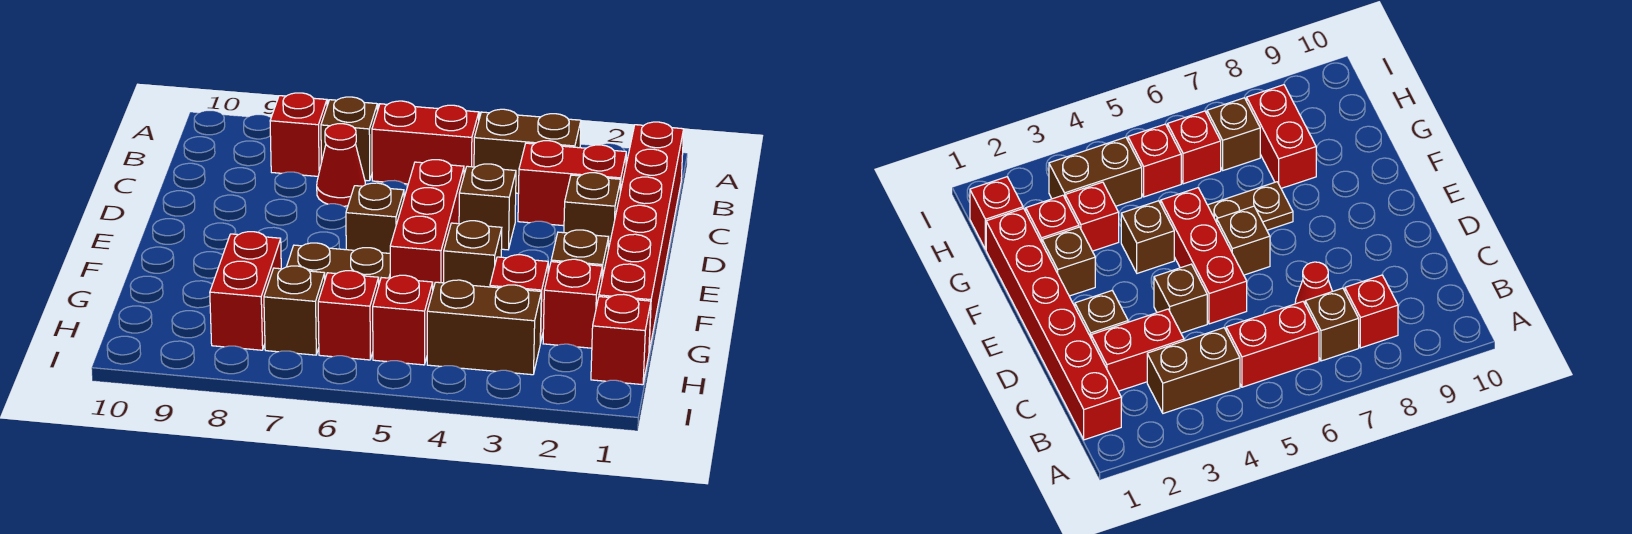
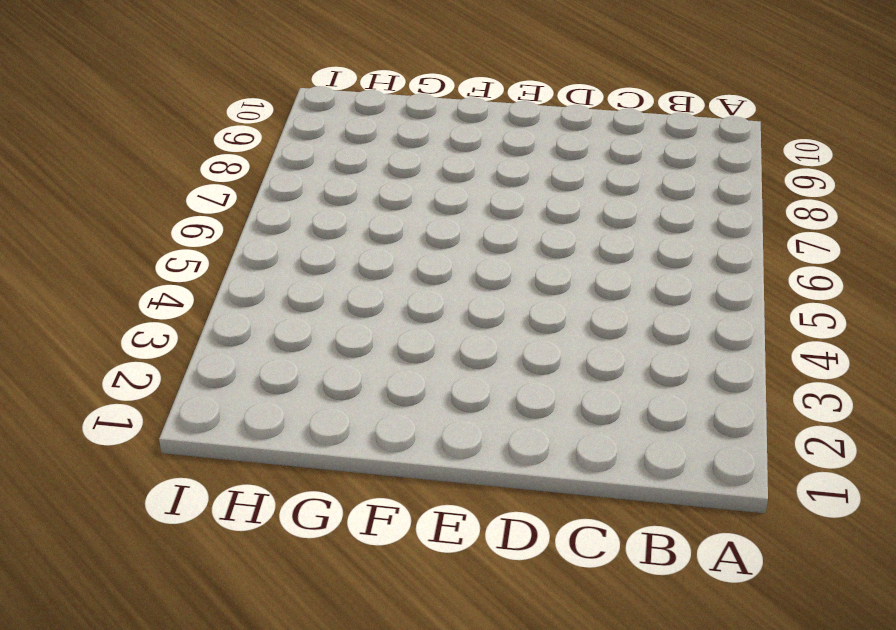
none -> red brick B1:G1 level 1
none -> brown brick B3:B4 level 1
none -> red brick B5:B6 level 1

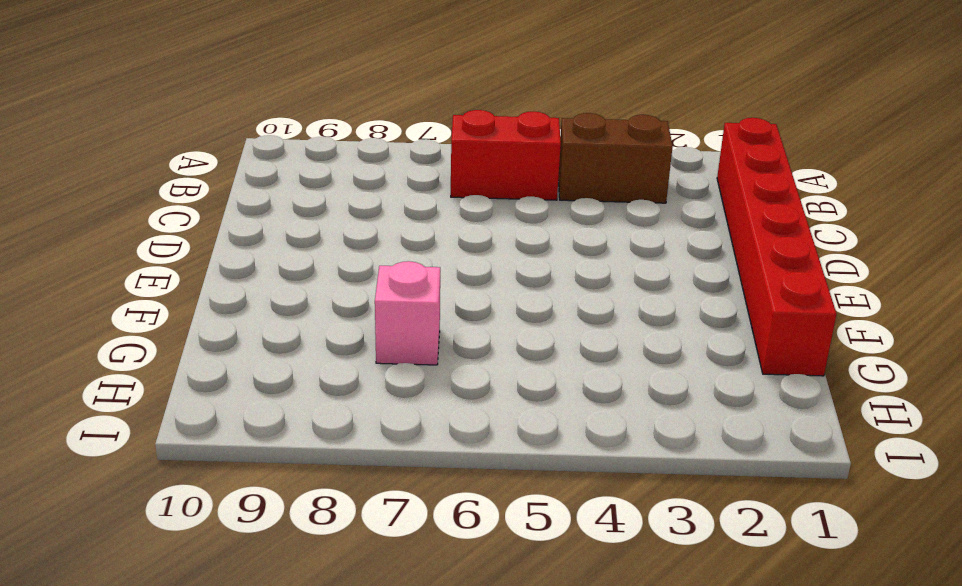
pink brick G7 level 1 -> none
none -> brown brick B7 level 1
none -> red brick B8 level 1
none -> red brick C2:C3 level 1

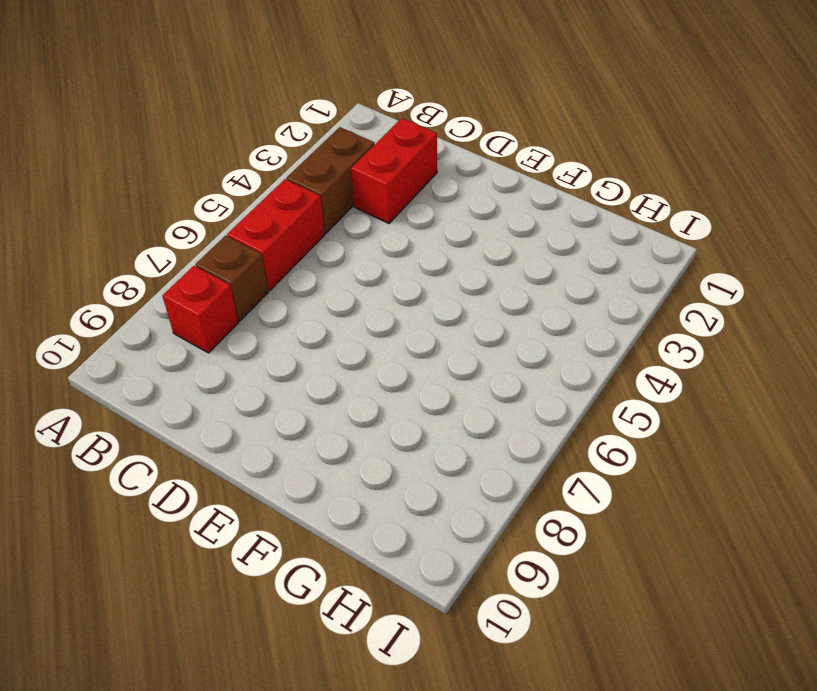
none -> red brick B1:G1 level 1
none -> red cone C7 level 1
none -> brown brick D2 level 1

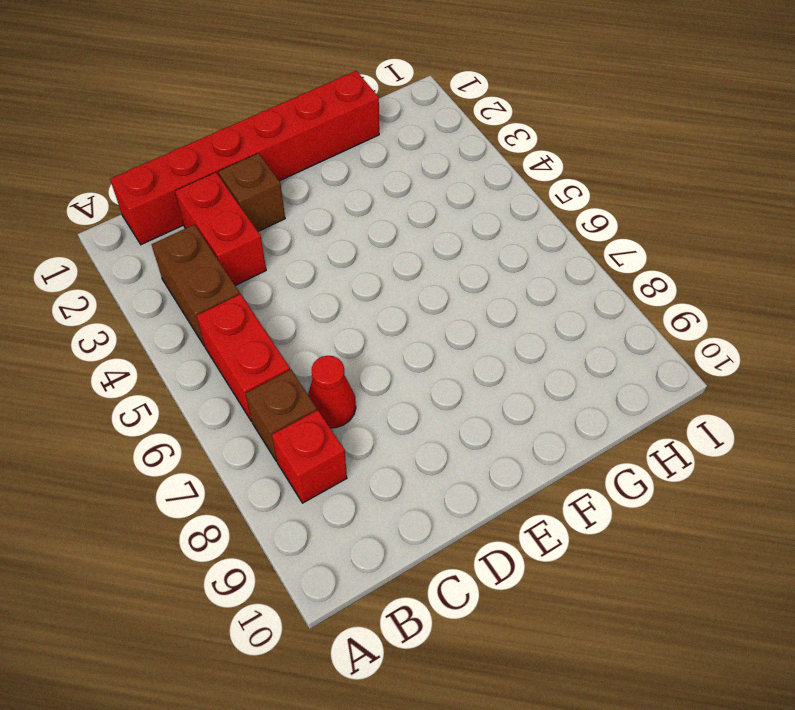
none -> brown brick D4 level 1
none -> red brick D5:F5 level 1
none -> brown brick E6 level 1

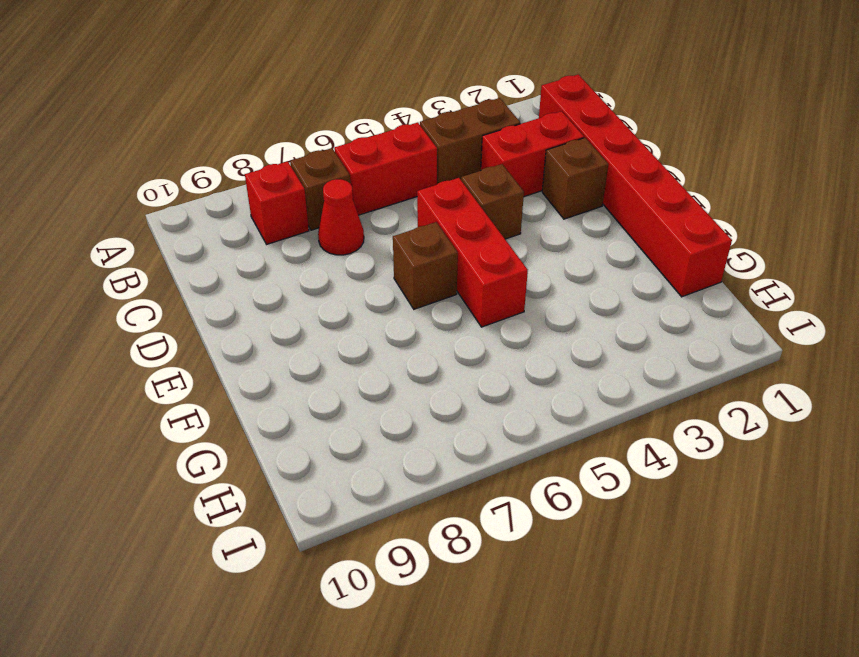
none -> brown brick F2 level 1
none -> brown brick F4 level 1
none -> brown plate F6:F7 level 1

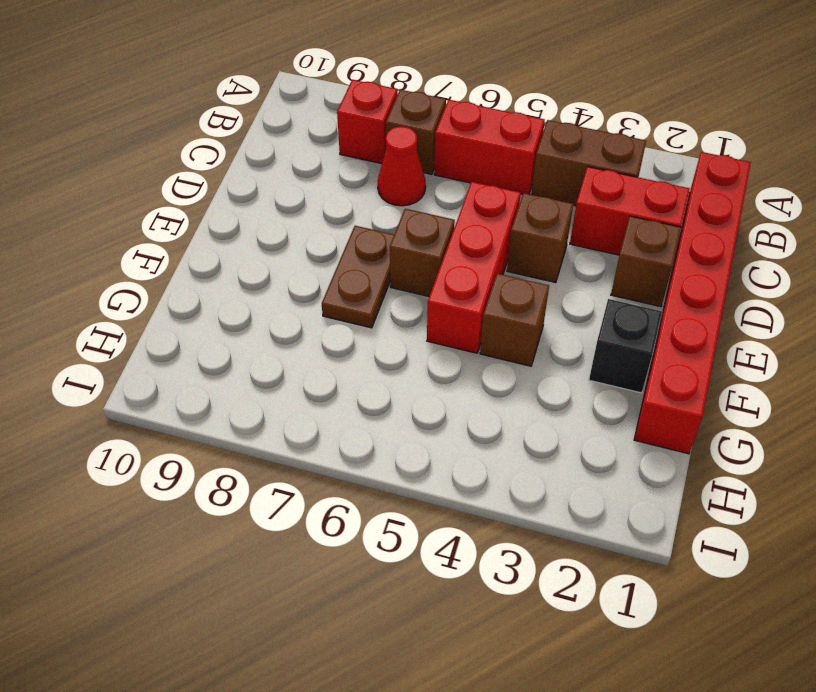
brown plate E7:F7 level 1 -> brown plate F6:F7 level 1
black brick F2 level 1 -> brown brick F2 level 1
none -> red brick G2 level 1
none -> red brick G3 level 1
none -> red brick G8:H8 level 1

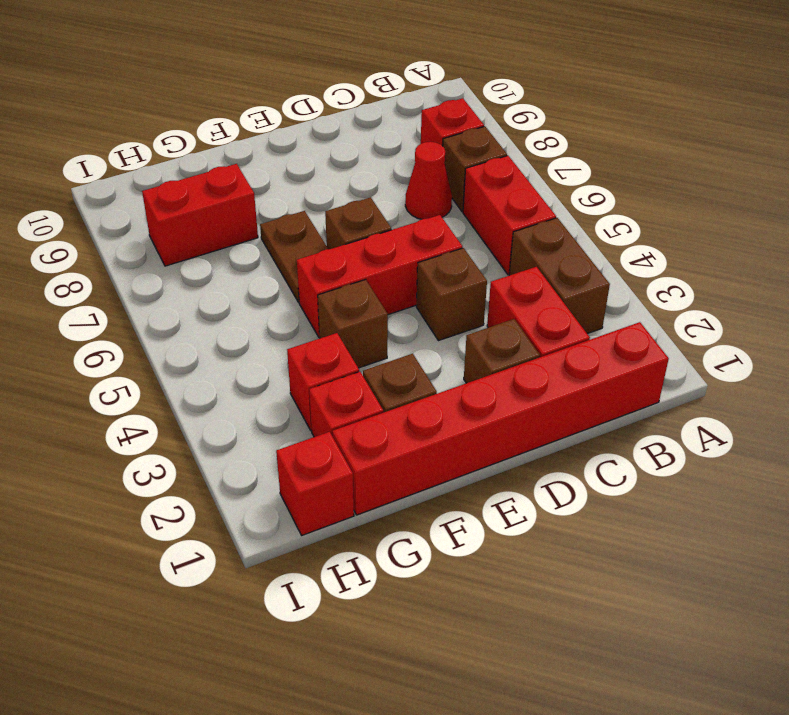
none -> brown brick H3:H4 level 1
none -> red brick H5 level 1
none -> red brick H6 level 1

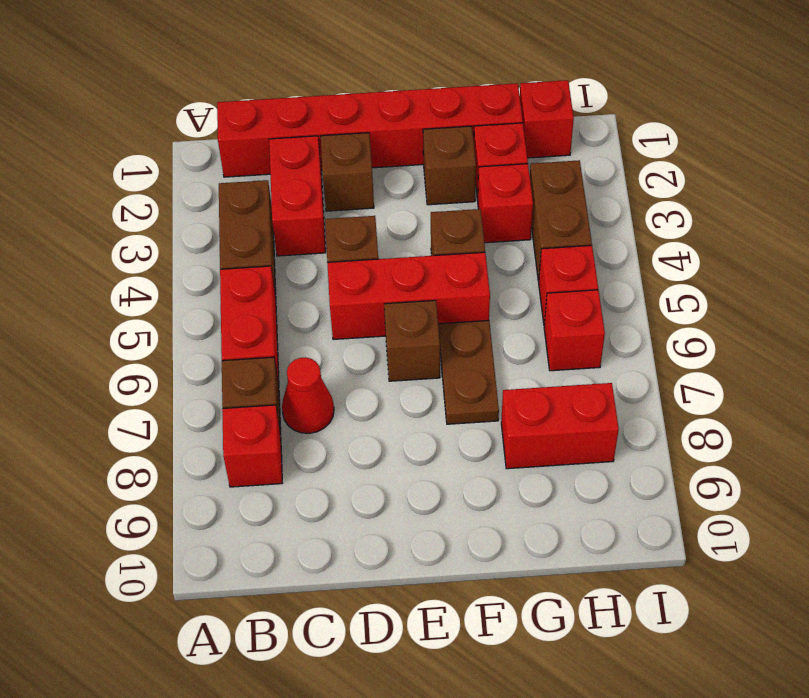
none -> brown brick H7 level 1

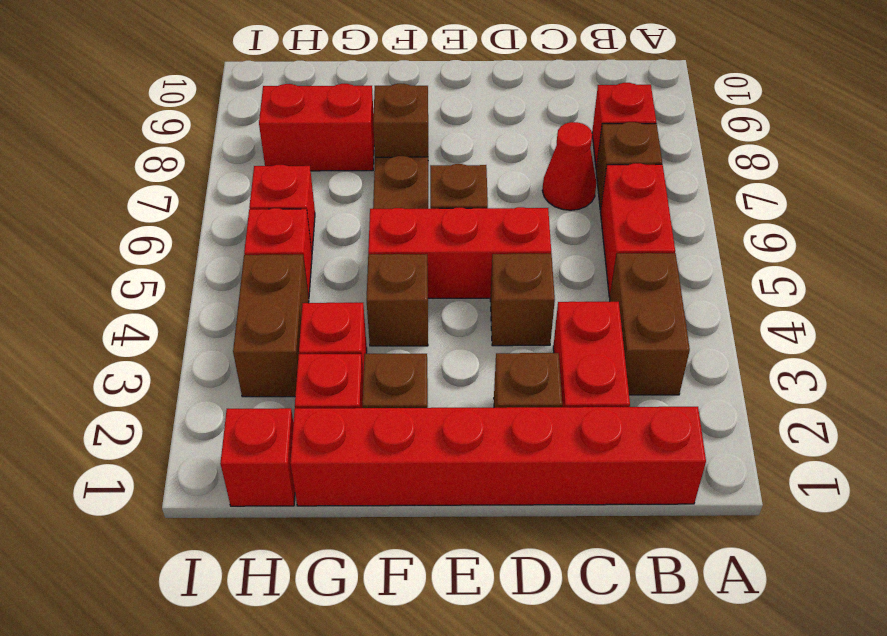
brown brick F8 level 1 -> brown brick H7 level 1

